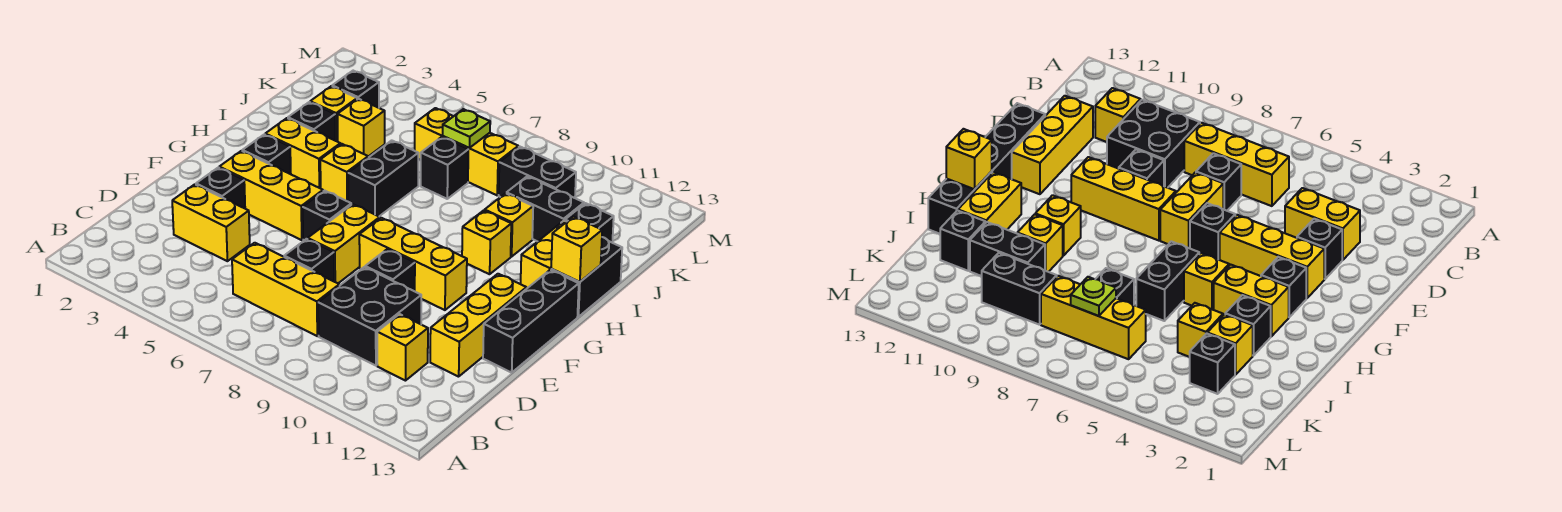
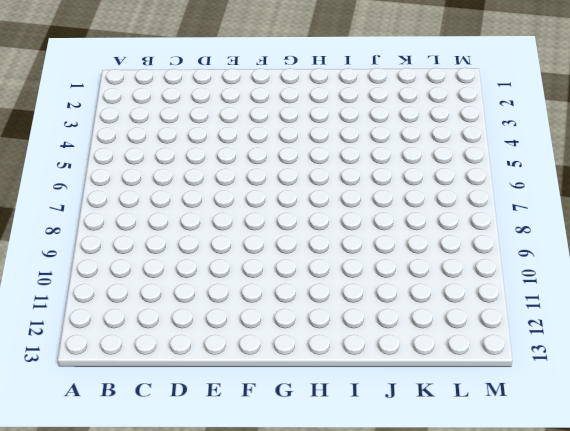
none -> yellow brick C6:C8 level 1
none -> black brick C9:D10 level 1
none -> yellow brick C11 level 1
none -> yellow brick D3:D4 level 1

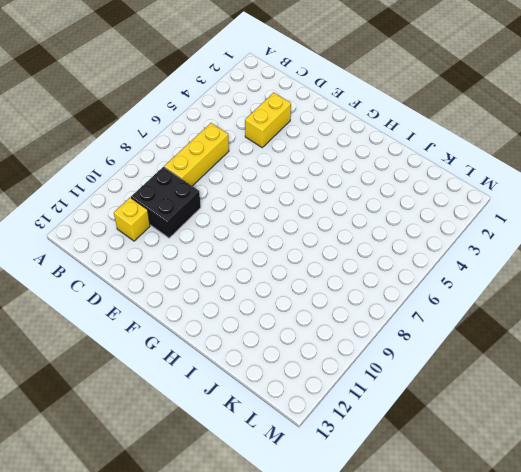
none -> black brick D7 level 1
none -> yellow brick D12:F12 level 1
none -> black brick E3 level 1
none -> yellow brick E7:F7 level 1

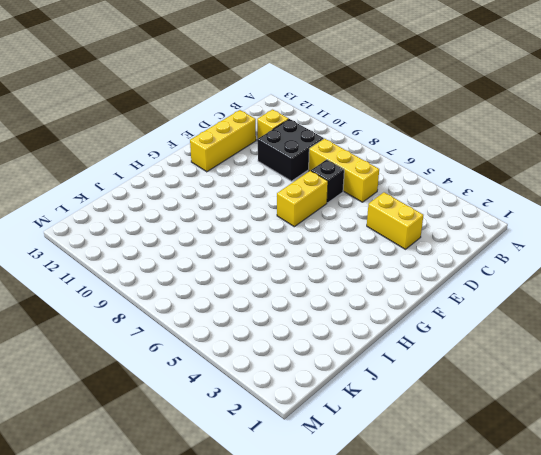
none -> black brick E3 level 1
none -> black brick E9 level 1
none -> black brick E13:G13 level 1
none -> yellow brick F3:F5 level 1

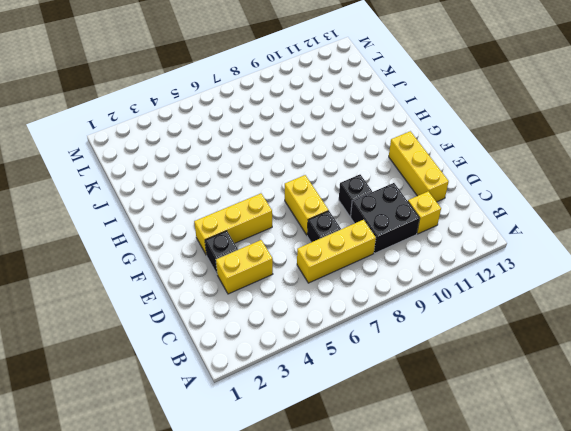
none -> black brick E13:G13 level 1
none -> black brick F6 level 1
none -> yellow brick F8:F10 level 1
none -> black brick G3 level 1

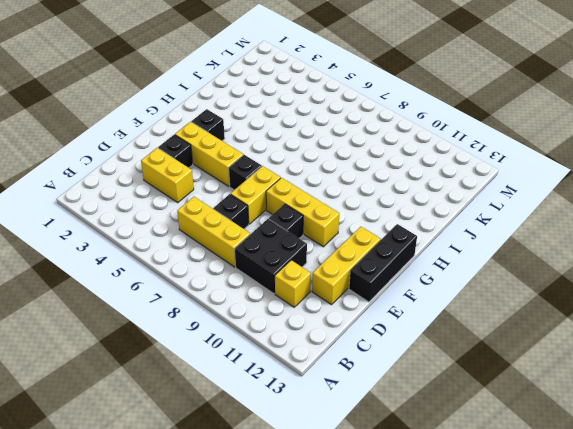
none -> yellow brick H3:H4 level 1
none -> yellow brick H5 level 1
none -> black brick H6:I6 level 1
none -> yellow brick H10 level 1

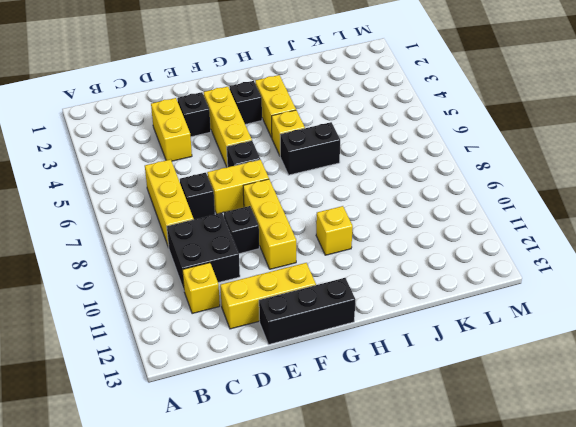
none -> yellow brick H12:I12 level 1
none -> black brick H13:I13 level 1
none -> black brick I3 level 1
none -> yellow brick I10 level 1

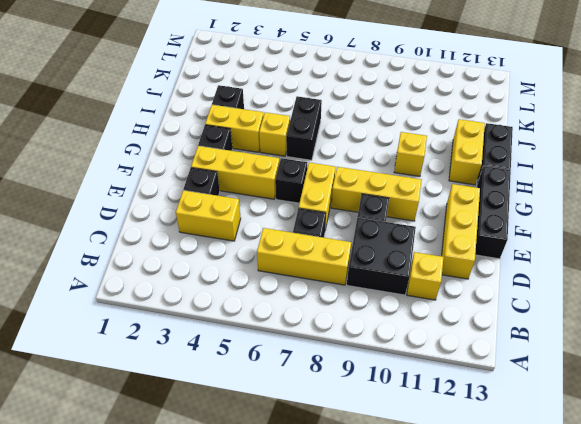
none -> yellow brick I10 level 1
none -> yellow brick J3 level 1
none -> yellow brick J4 level 1
none -> black brick J7 level 1

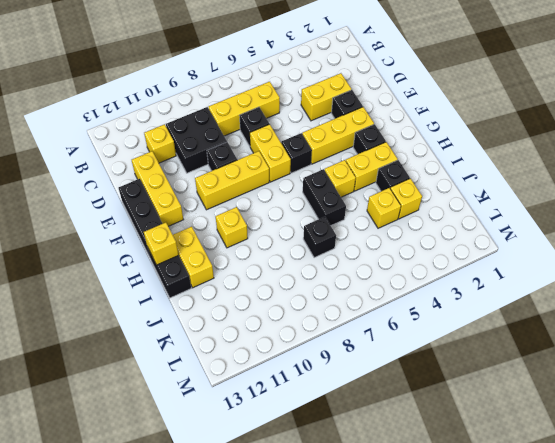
none -> yellow brick I10 level 1
none -> black brick J10:J11 level 1
none -> black brick J12 level 1
none -> black brick K3 level 1

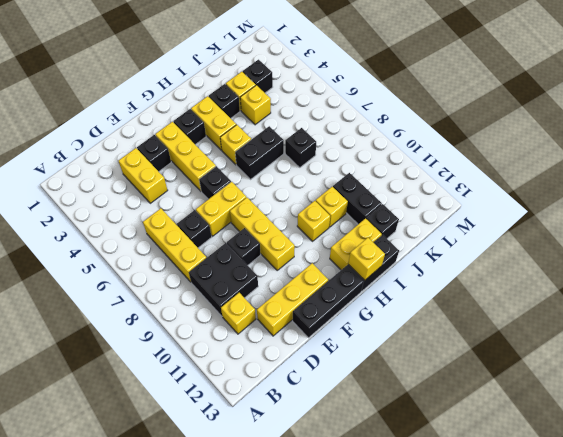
none -> yellow brick K6:K8 level 1
none -> black brick K9:K10 level 1
none -> lime plate K7 level 2

